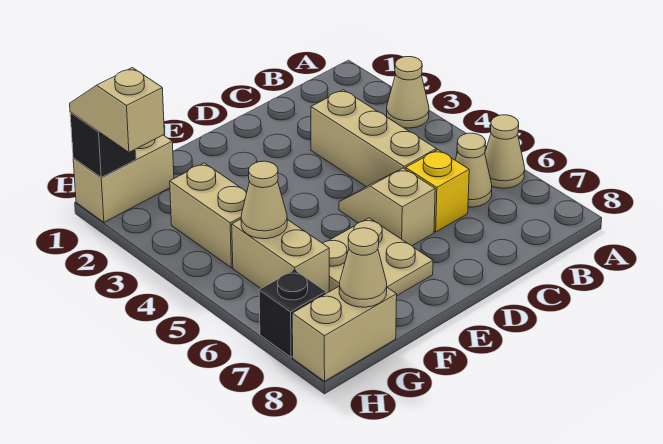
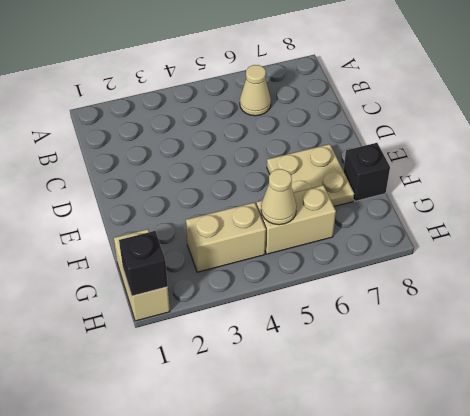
black brick F8 level 1 -> black brick H7 level 1
none -> tan cone A3 level 1
none -> tan cone A6 level 1
none -> tan brick C3:C5 level 1

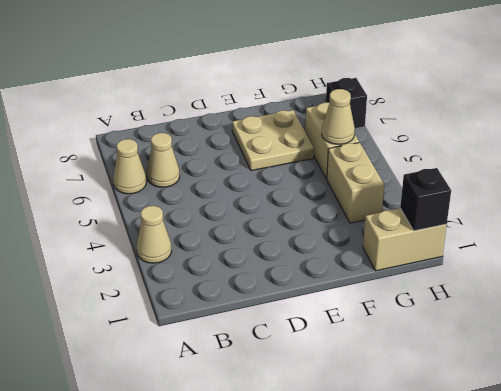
none -> tan brick C3:C5 level 1
none -> yellow brick C6 level 1
none -> tan slope D5:D6 level 1 top 6

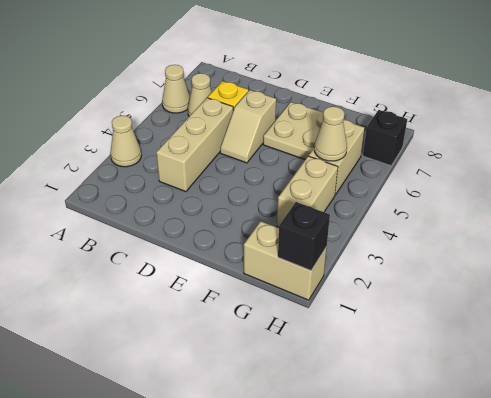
none -> tan brick G8:H8 level 1
none -> tan cone G8 level 2
none -> tan slope H1:H2 level 3 top 2

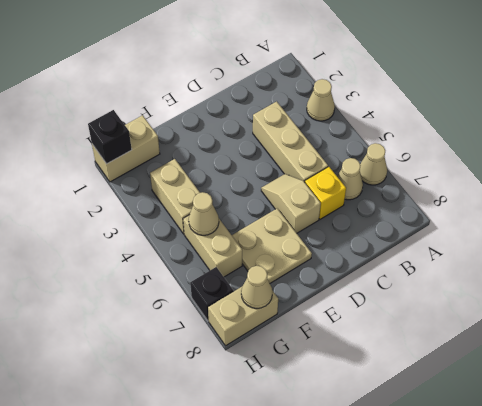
none -> tan slope H1:H2 level 3 top 2

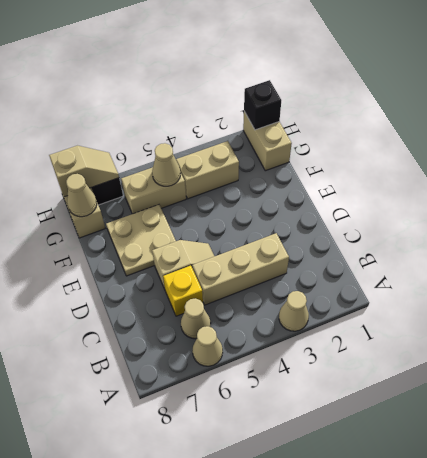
tan slope H7:H8 level 2 top 8 -> tan slope H1:H2 level 3 top 2

